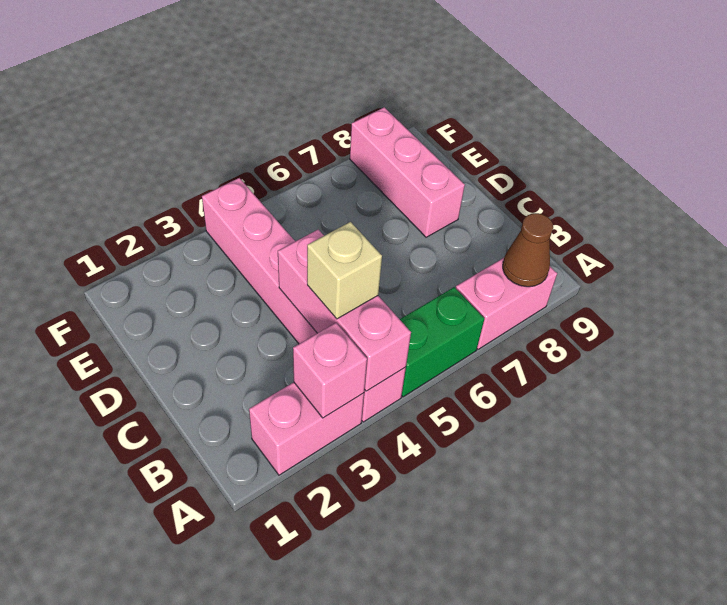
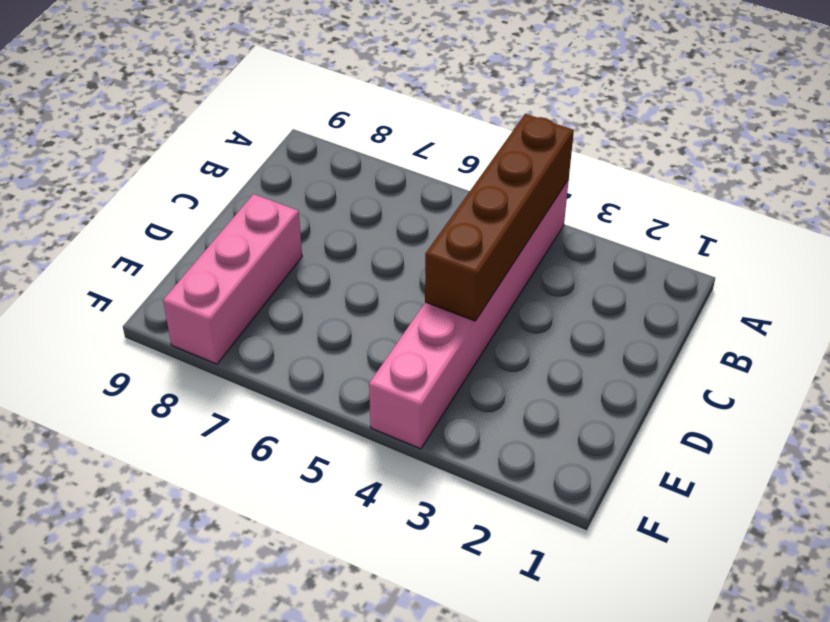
brown brick A4:D4 level 2 -> pink brick A4:C4 level 2
none -> pink brick A2:A3 level 1
none -> green brick A5:A6 level 1

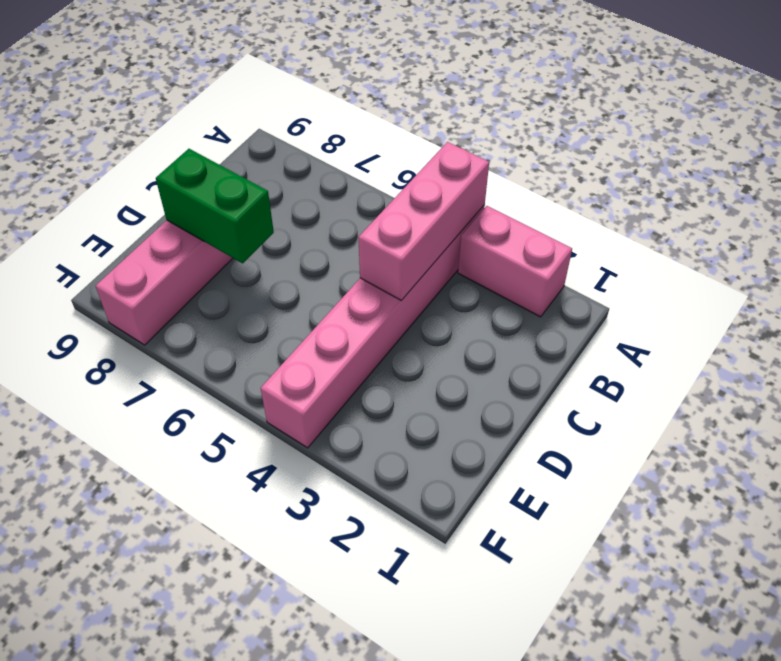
green brick D7:D8 level 2 -> green brick A5:A6 level 1
none -> pink brick A7:A8 level 1
none -> pink brick A3 level 2

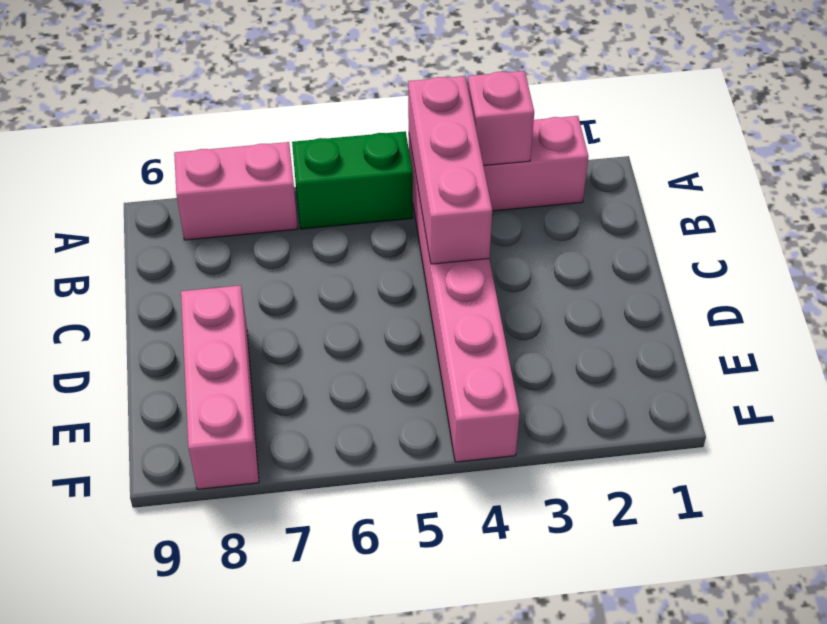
none -> brown cone A8 level 2
none -> tan brick B4 level 3

